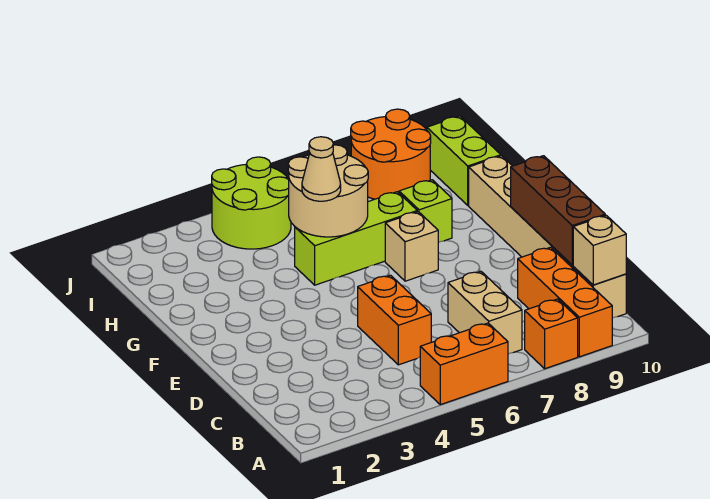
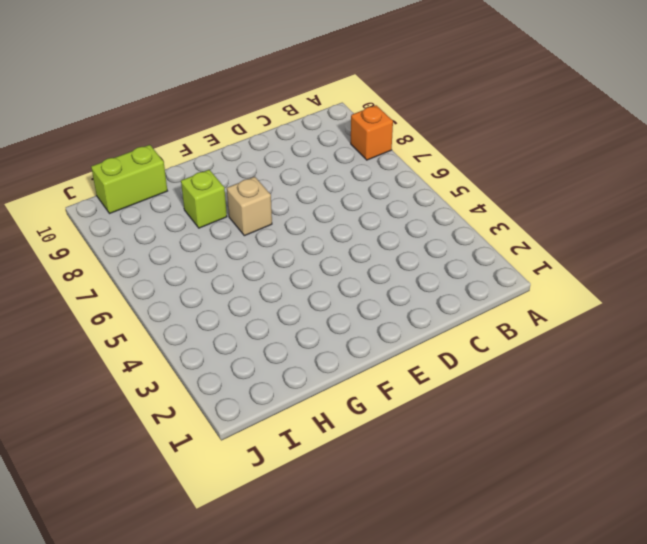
none -> orange brick A5:A6 level 1
none -> orange brick A9:C9 level 1
none -> tan brick B7:C7 level 1

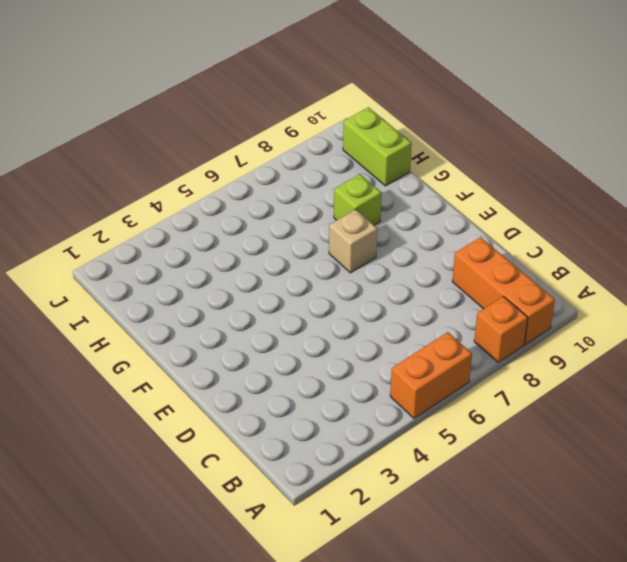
none -> tan brick B7:C7 level 1
none -> tan brick B10:G10 level 1
none -> orange brick C5:D5 level 1

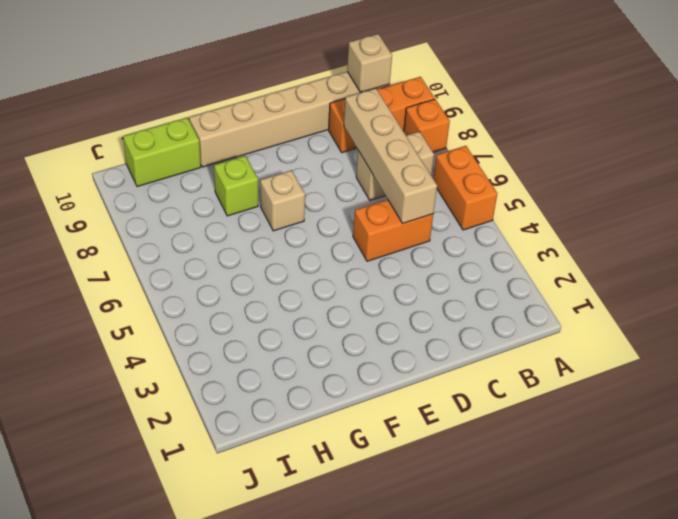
tan brick C5:C8 level 2 -> none
none -> lime brick G5:G7 level 1
none -> lime round brick I4:J5 level 1
none -> orange round brick I8:J9 level 1

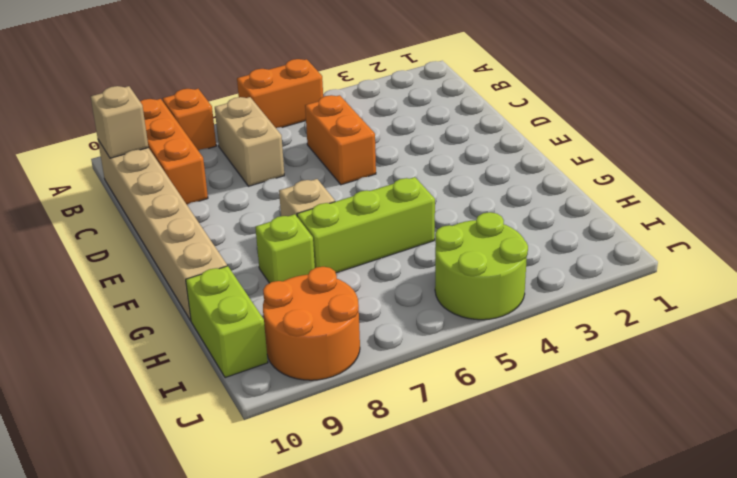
none -> brown brick C10:E10 level 2
none -> tan round brick G5:H6 level 2
none -> tan cone G5 level 3

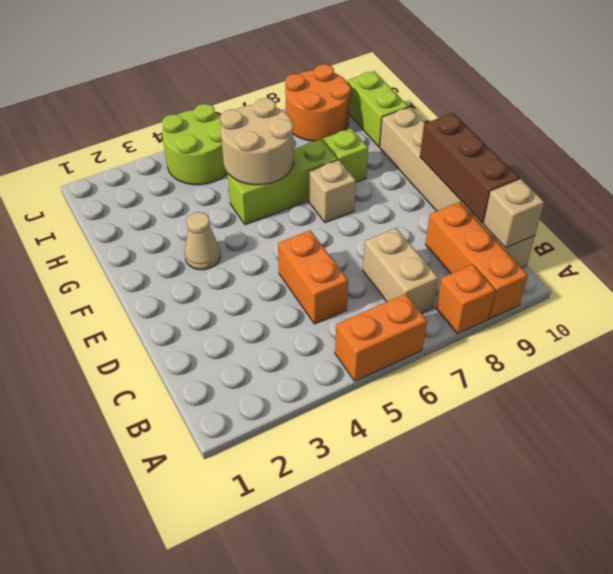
tan cone F3 level 1 -> tan cone G5 level 3

